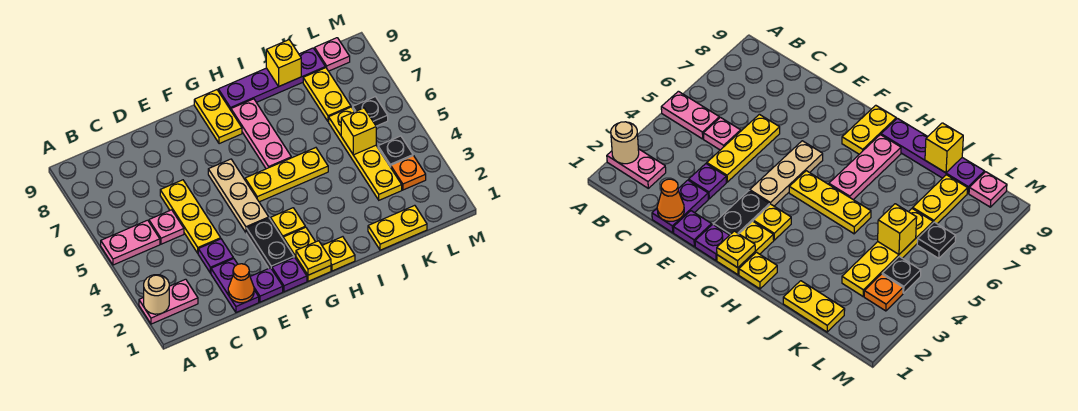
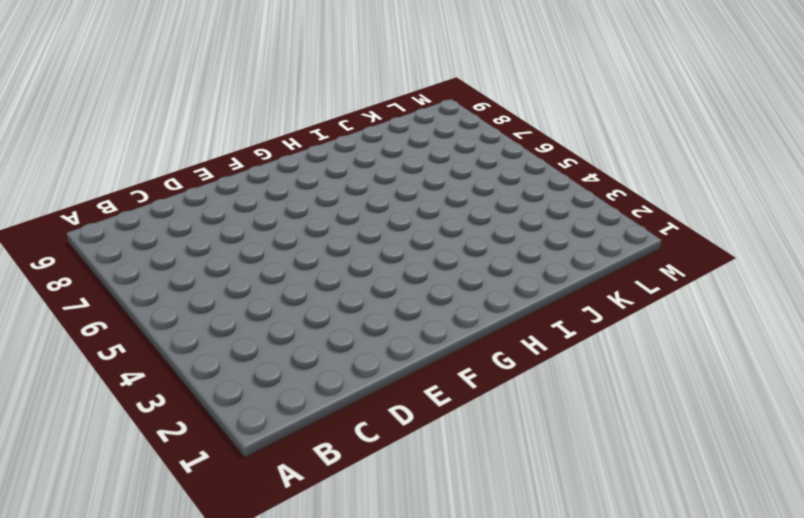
none -> pink plate A2:B2 level 1
none -> pink plate A5:B5 level 1
none -> pink plate C5 level 1

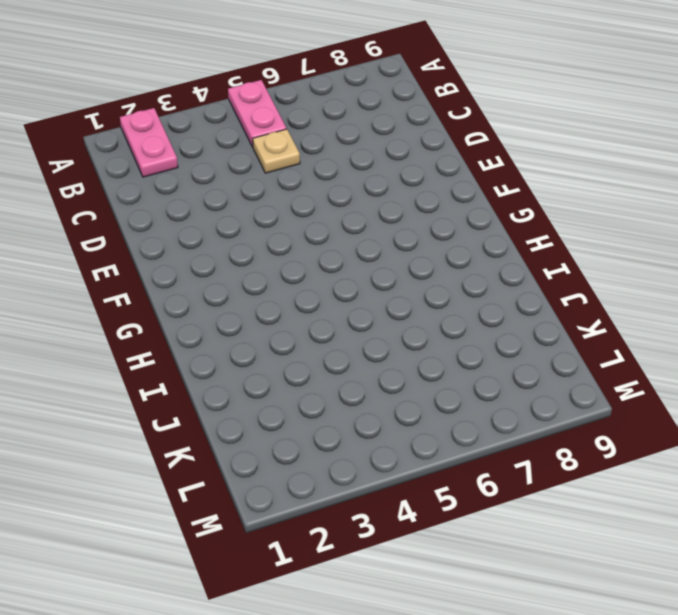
tan plate C5 level 1 -> pink plate C5 level 1
none -> purple plate D1:D2 level 1
none -> purple plate D3 level 1
none -> yellow plate D4:D6 level 1

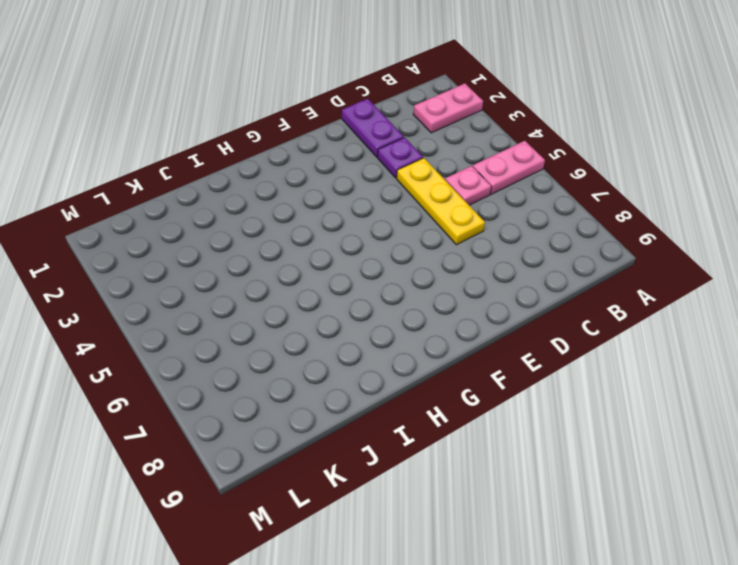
none -> purple plate E1 level 1
none -> purple plate F1 level 1
none -> black plate F2:F3 level 1

